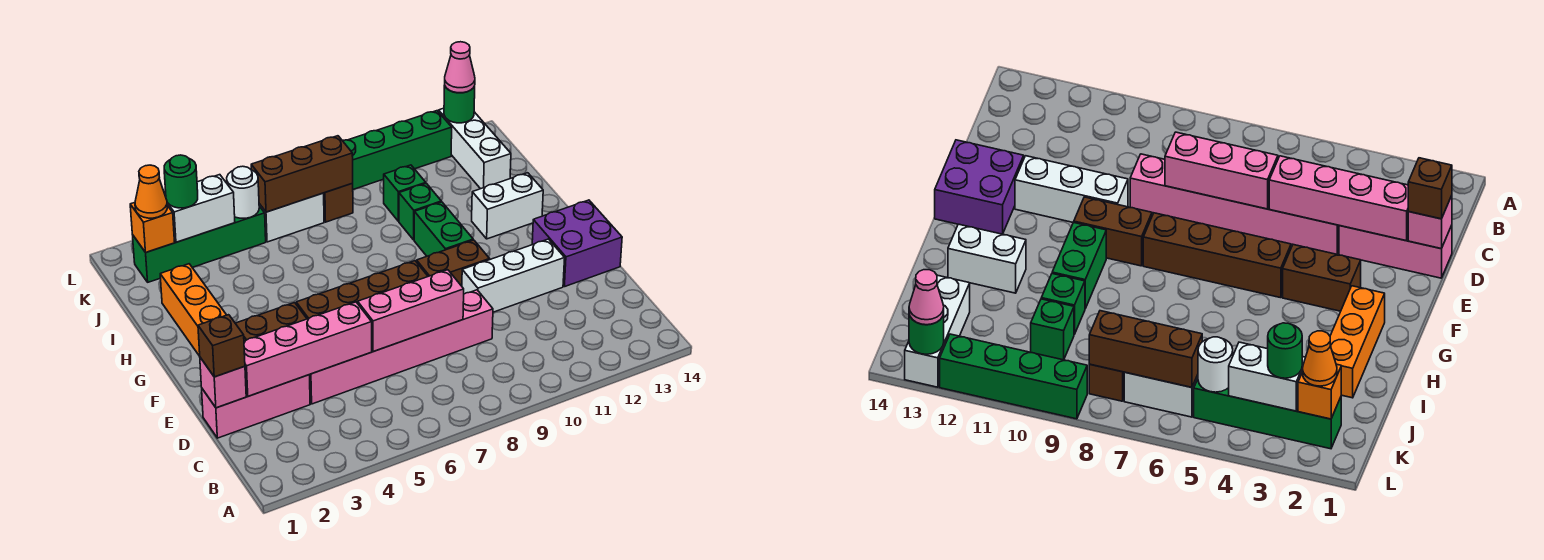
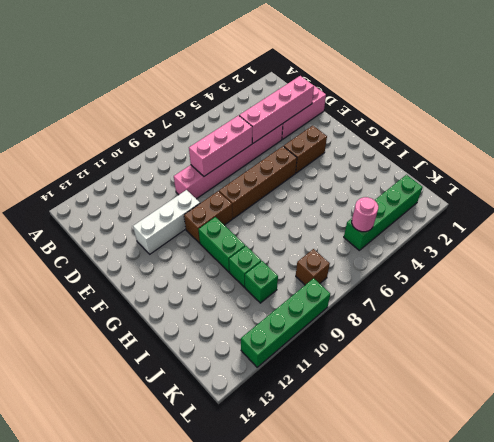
pink round brick K5 level 2 -> white round brick K5 level 2
none -> purple brick E13:F14 level 1
none -> orange brick G2:I2 level 1
none -> white brick H12:H13 level 1

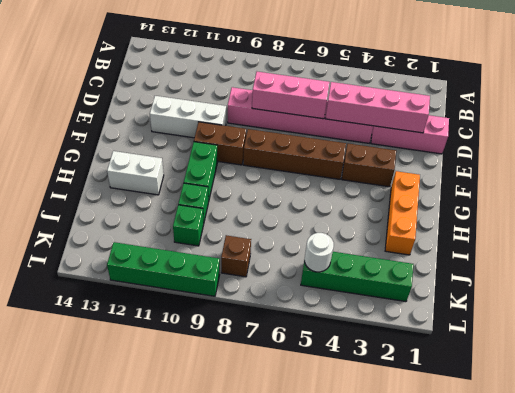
none -> purple brick E13:F14 level 1
none -> white brick J13:L13 level 1
none -> white brick K6:K7 level 1

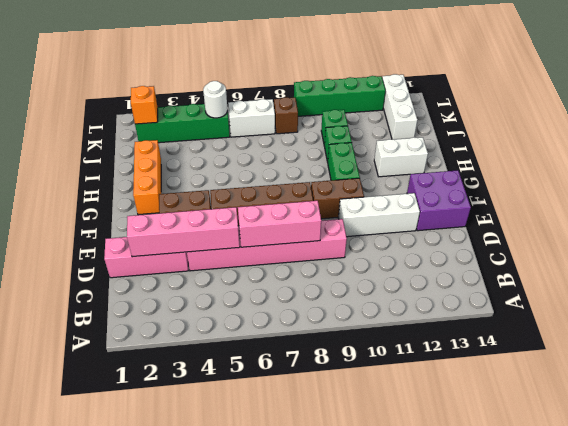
none -> pink brick D1 level 2
none -> white brick K3:K4 level 2
none -> brown brick K6:K8 level 2

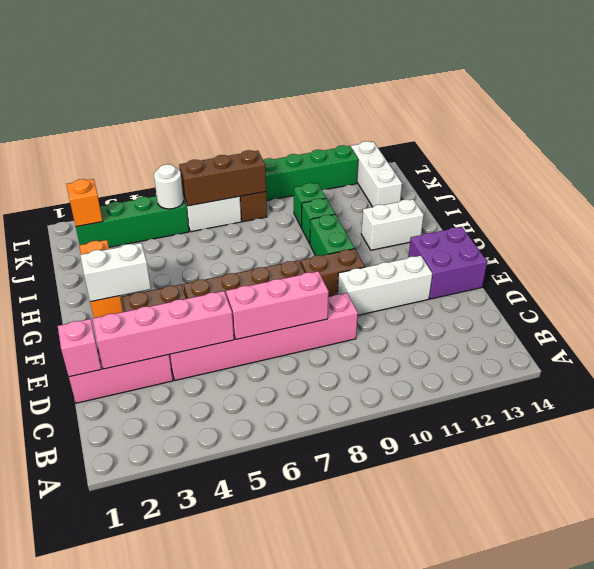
white brick G2:G3 level 2 -> white brick K3:K4 level 2
none -> green round brick L13 level 2
none -> brown brick D1 level 3
none -> orange cone K2 level 3

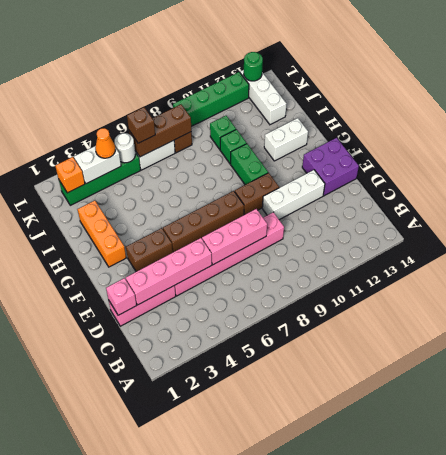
orange cone K4 level 3 -> orange cone K2 level 3
brown brick K6 level 3 -> brown brick D1 level 3
none -> green round brick K3 level 3
none -> pink cone L13 level 3

